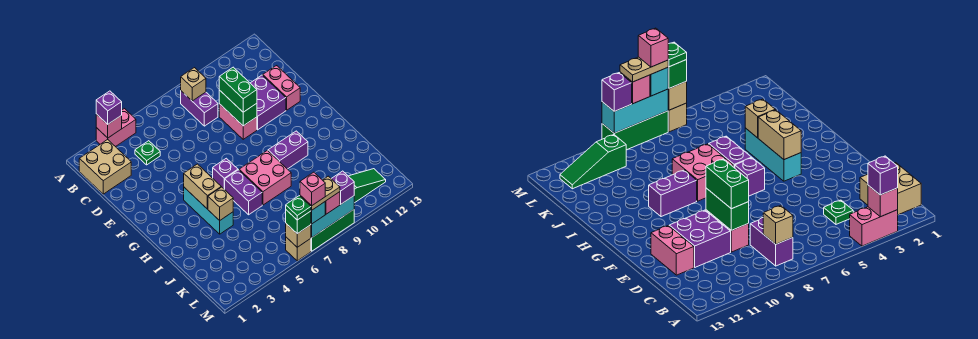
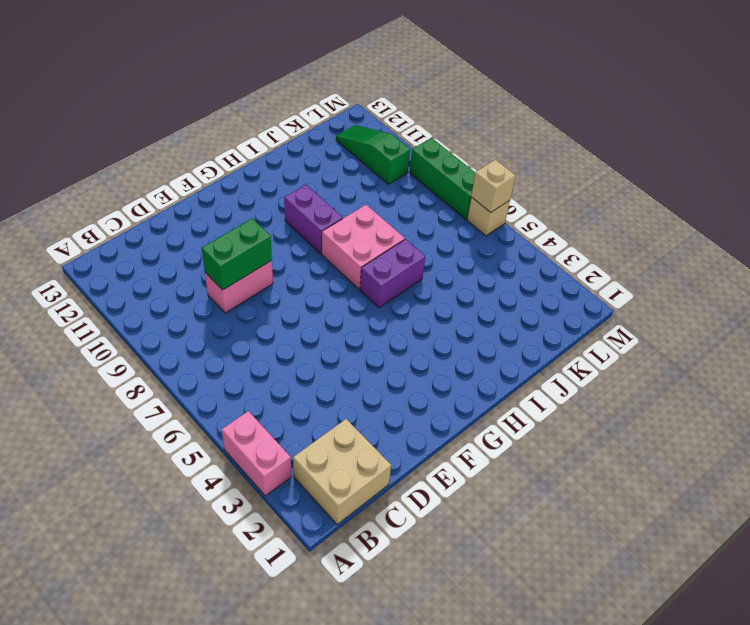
none -> purple brick B8:C8 level 1
none -> green plate C4 level 1
none -> purple brick D10:E11 level 1
none -> pink brick D12:E12 level 1

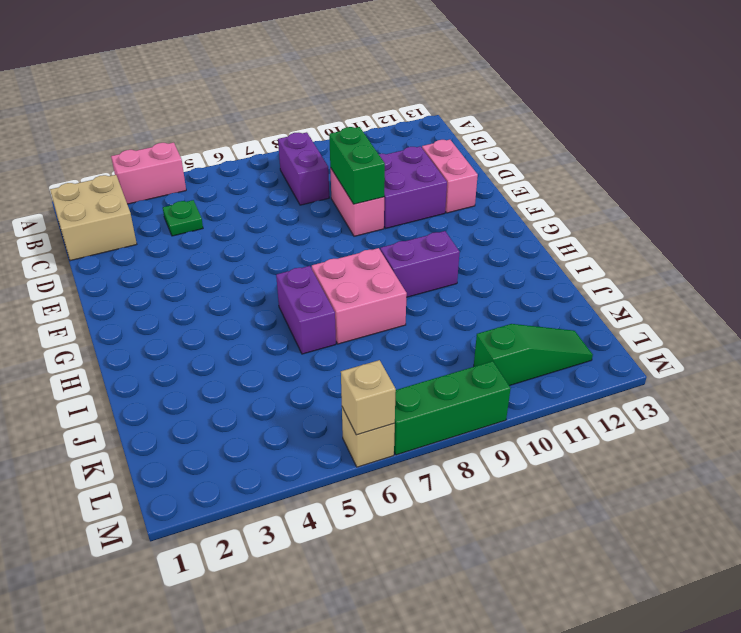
none -> cyan brick G4:I4 level 1
none -> purple brick G6 level 1
none -> pink brick A3 level 2
none -> tan brick B8 level 2

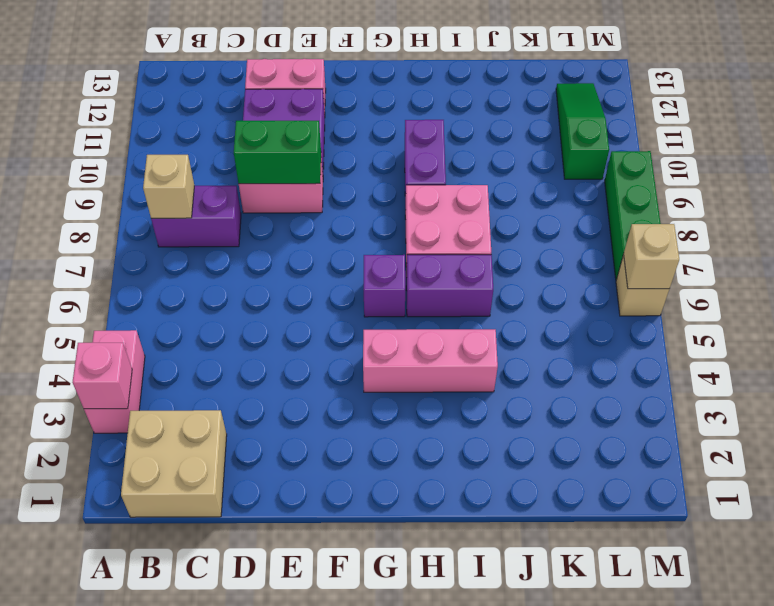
pink brick G4:I4 level 1 -> cyan brick G4:I4 level 1
none -> green plate C4 level 1
none -> tan brick G4:H4 level 2
none -> tan brick I4 level 2
none -> cyan brick M7:M9 level 2

